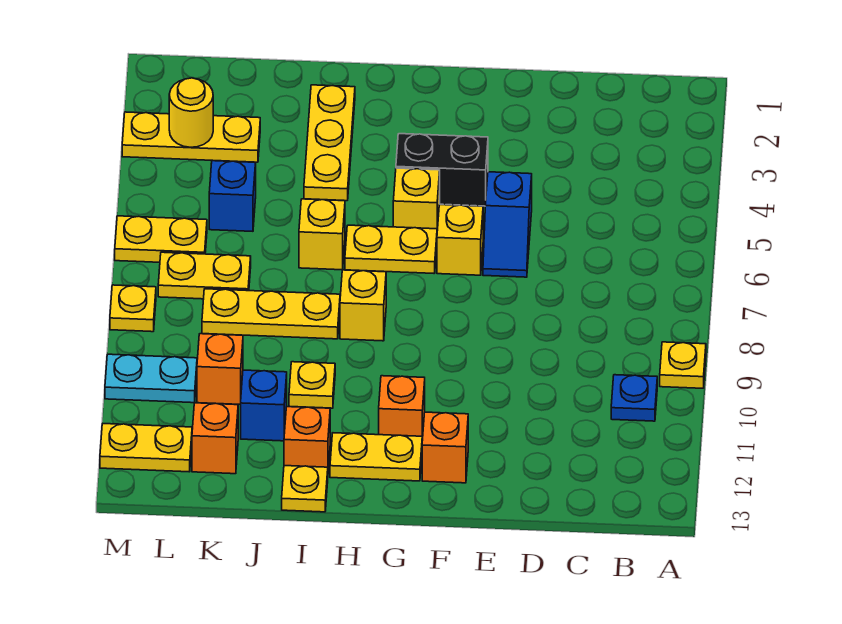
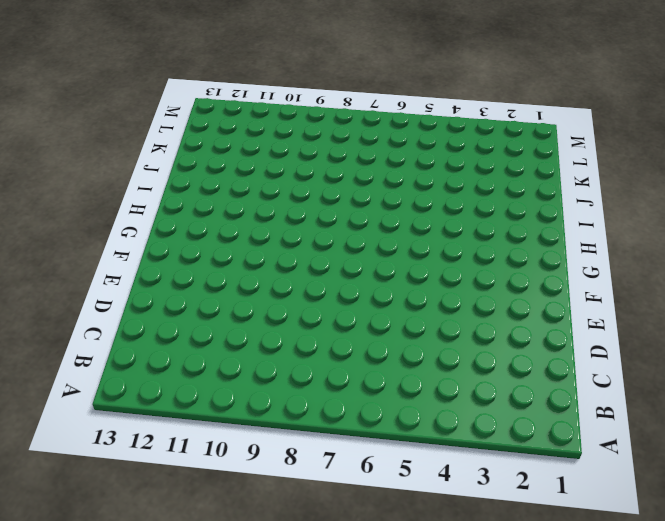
none -> yellow plate A9 level 1
none -> blue plate B10 level 1
none -> blue slope E5:E6 level 1 top 5

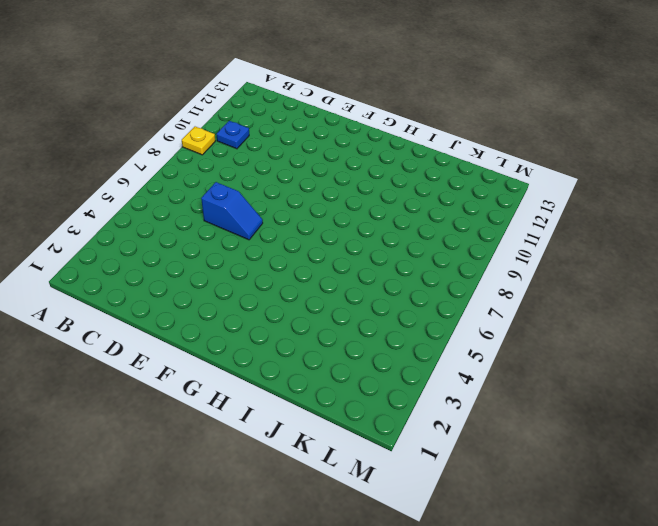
blue slope D6:E6 level 1 top D -> blue slope E5:E6 level 1 top 5
none -> black brick F4:G4 level 1
none -> yellow brick F6 level 1
none -> orange brick F12 level 1

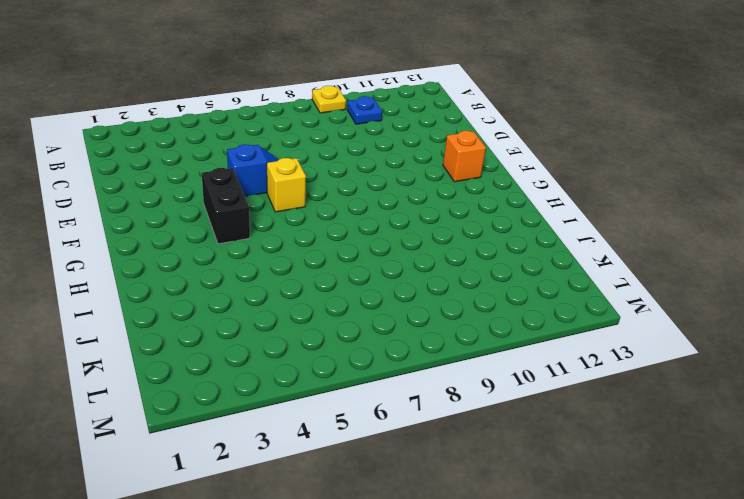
none -> yellow brick G5 level 1
none -> yellow plate G6:H6 level 1
none -> orange brick G11 level 1

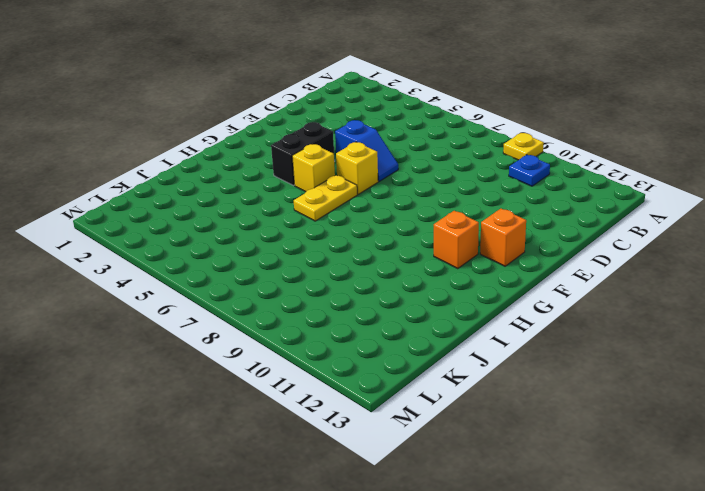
none -> yellow plate G12:H12 level 1
none -> yellow brick H8 level 1
none -> yellow plate I2:I4 level 1

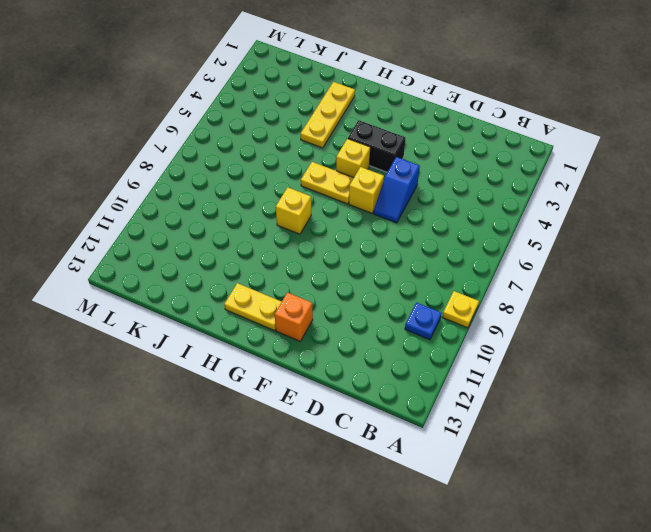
none -> orange brick G11 level 1
none -> yellow brick I6 level 1
none -> yellow plate I8:K8 level 1

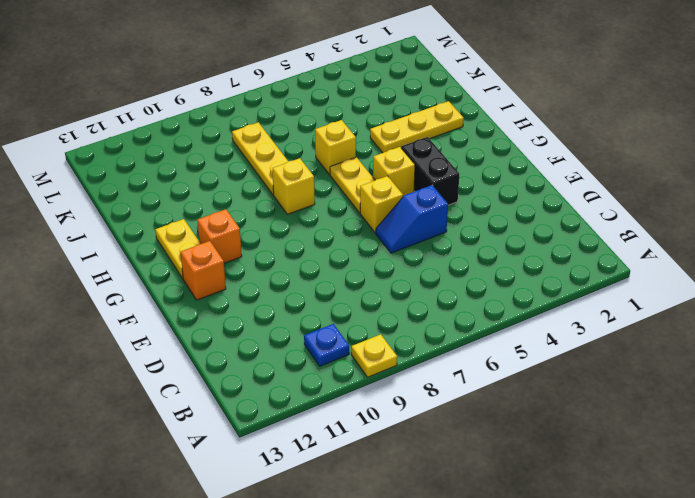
none -> yellow plate I10 level 1
none -> orange brick I12 level 1
none -> yellow plate I13 level 1

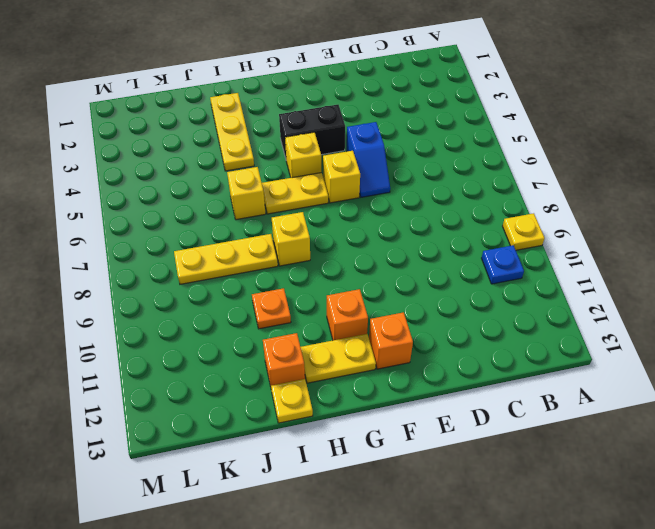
orange plate I10 level 1 -> yellow plate I10 level 1
none -> blue brick J11 level 1
none -> yellow plate K3:M3 level 1
none -> blue brick K5 level 1

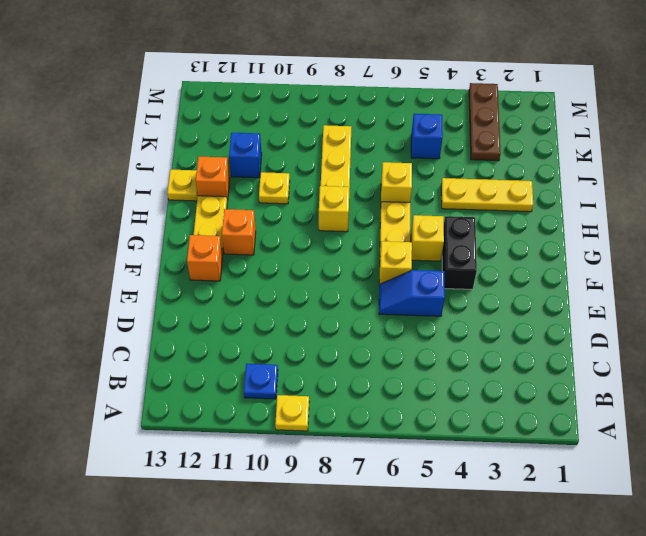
brown plate K3:M3 level 1 -> yellow plate K3:M3 level 1
none -> yellow plate K7:L7 level 1
none -> orange brick K10 level 1
none -> orange brick K12 level 1

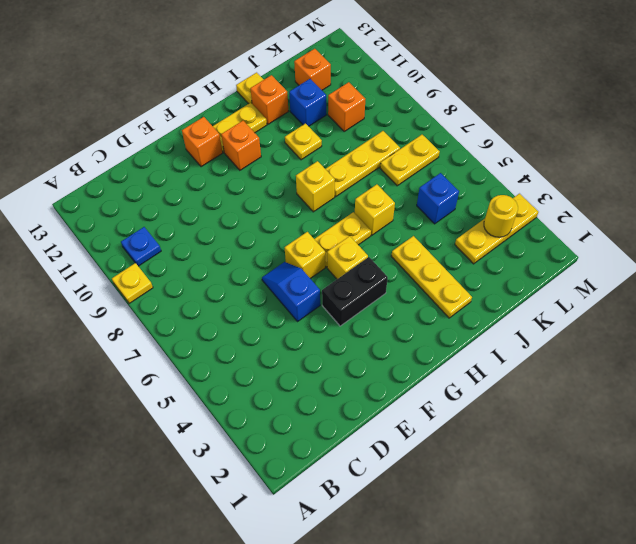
none -> yellow plate L6:M6 level 1
none -> cyan plate L10:M10 level 1
none -> yellow plate L12:M12 level 1

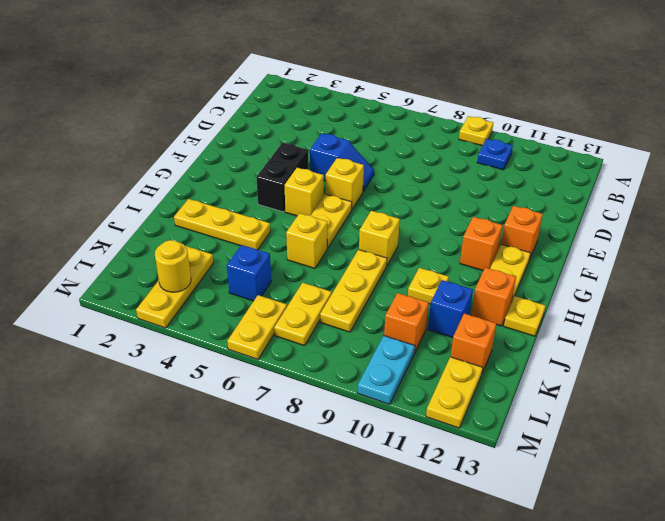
none -> yellow plate M8 level 1

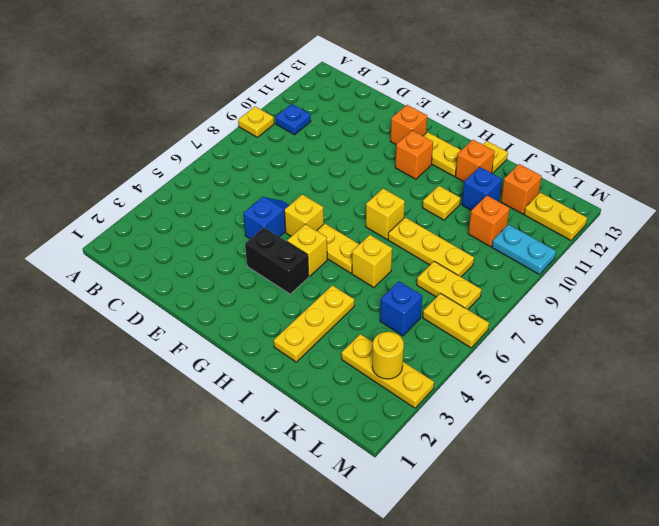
none -> yellow plate M8 level 1

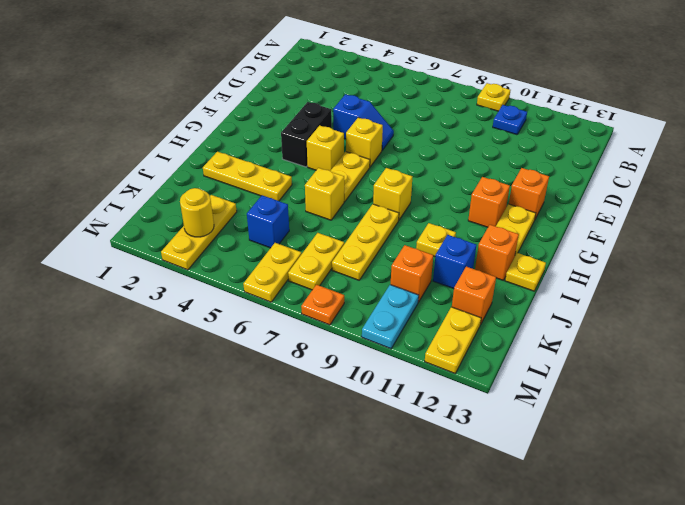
orange plate M8 level 1 -> yellow plate M8 level 1

